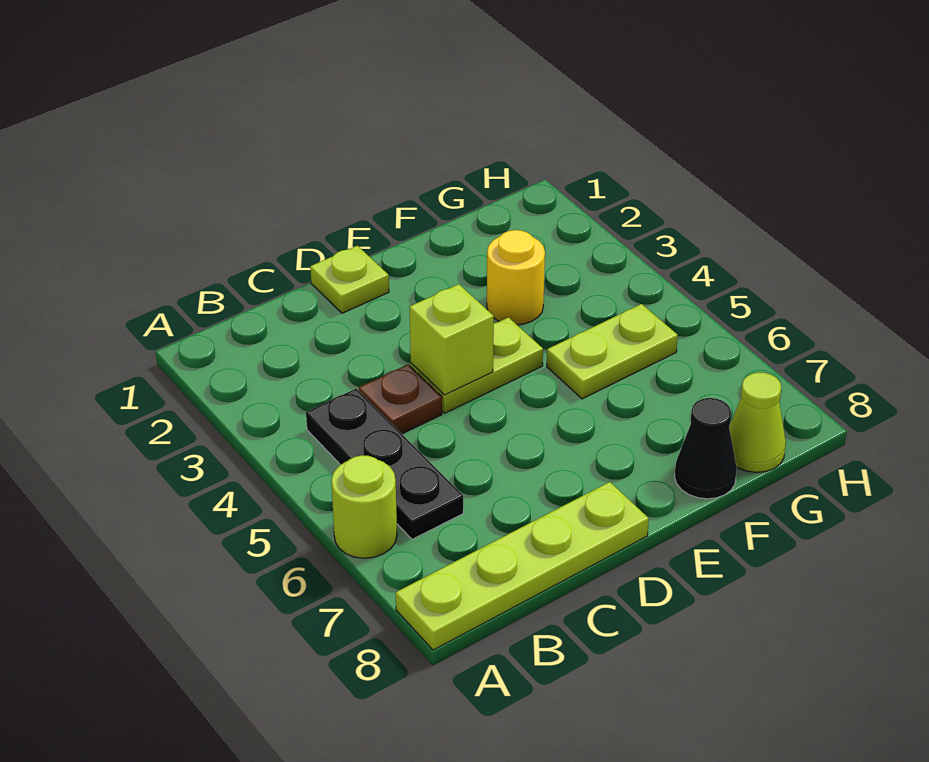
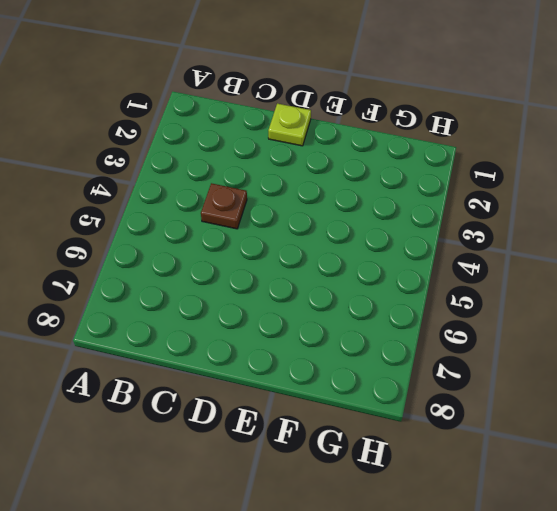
none -> lime round brick A6 level 1
none -> lime plate A8:D8 level 1

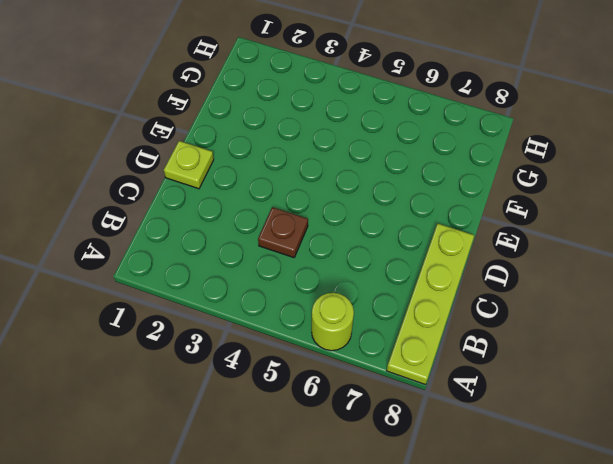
none -> black plate B4:B6 level 1
none -> lime plate D4:E4 level 1

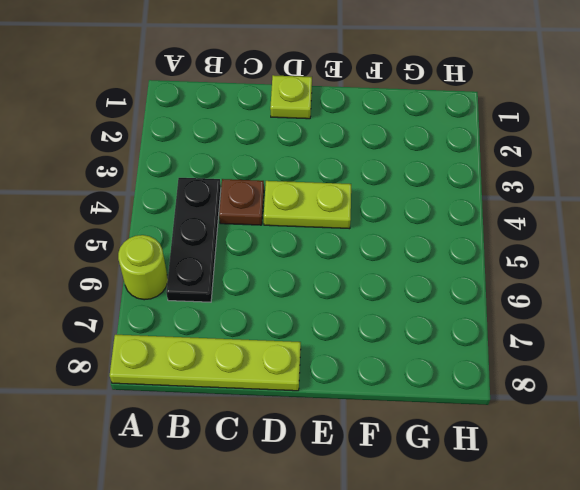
none -> yellow round brick F3 level 1
none -> lime plate F5:G5 level 1

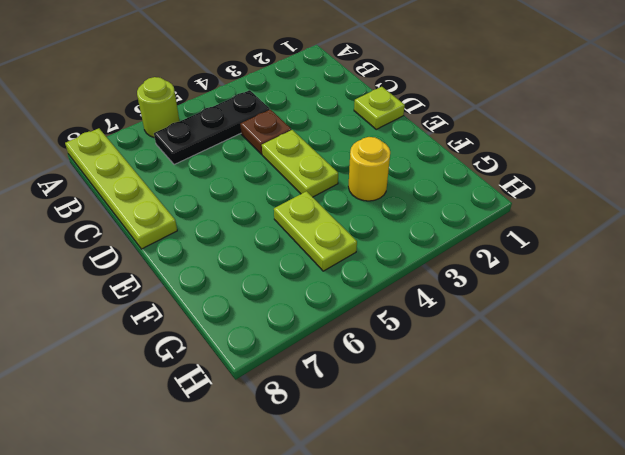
none -> black cone F8 level 1
none -> lime cone G8 level 1

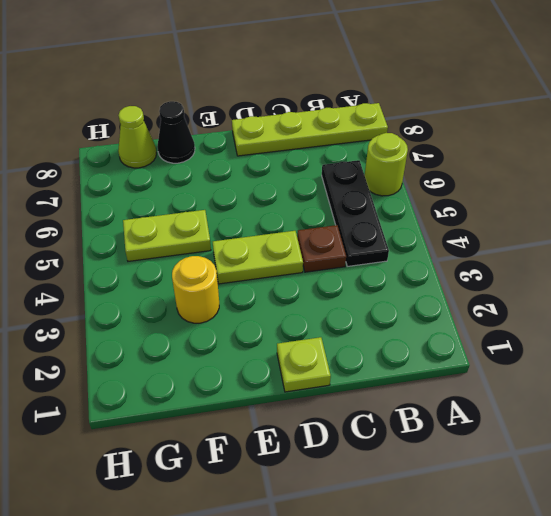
none -> lime brick D4 level 2

